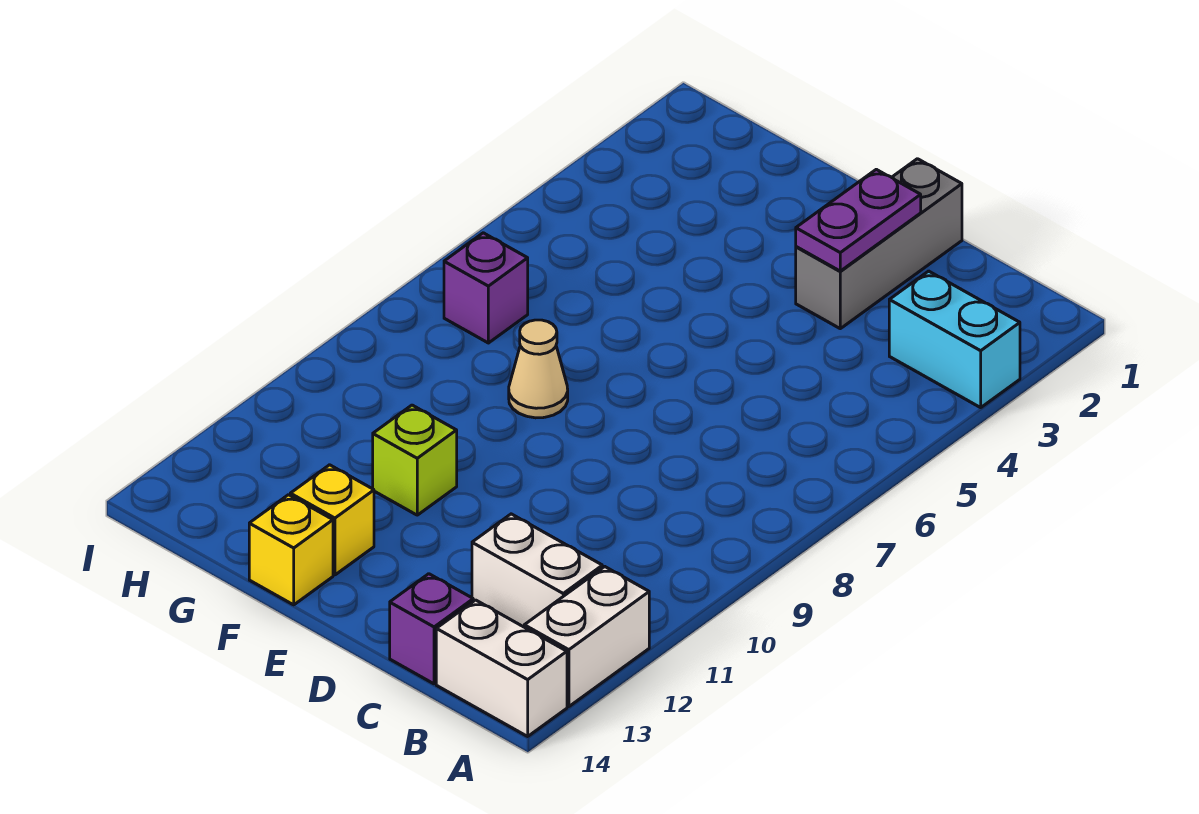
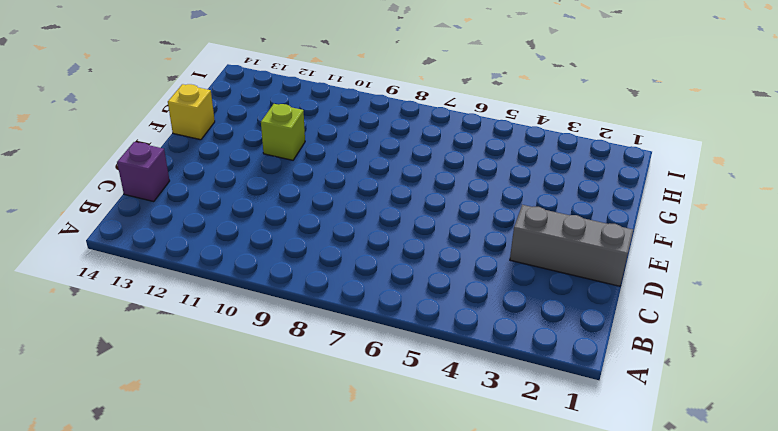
none -> cyan brick A3:B3 level 1
none -> white brick A12:A13 level 1
none -> white brick A14:B14 level 1

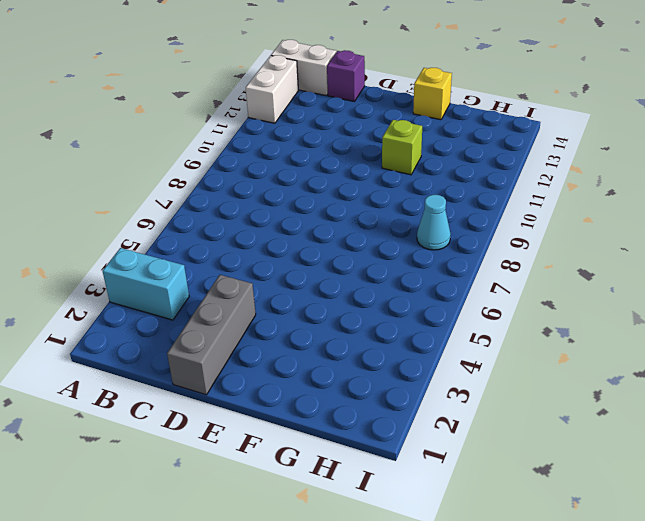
cyan cone H8 level 1 -> none
none -> white brick B12:C12 level 1
none -> tan cone F8 level 1
none -> yellow brick F13 level 1

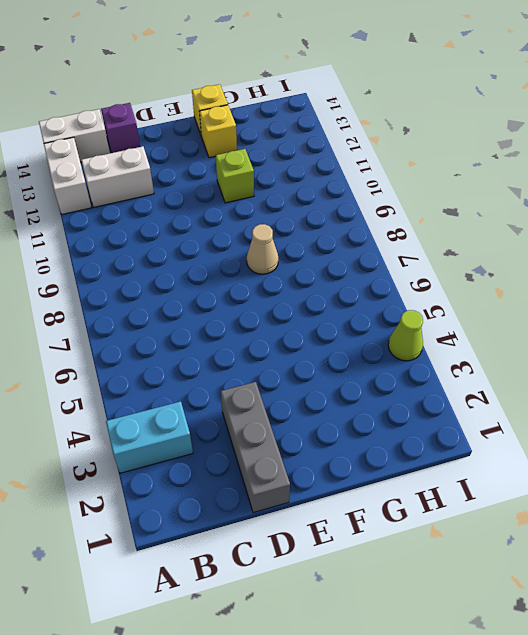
lime cone I4 level 1 -> none
none -> purple brick H7 level 1
none -> purple plate D2:D3 level 2

